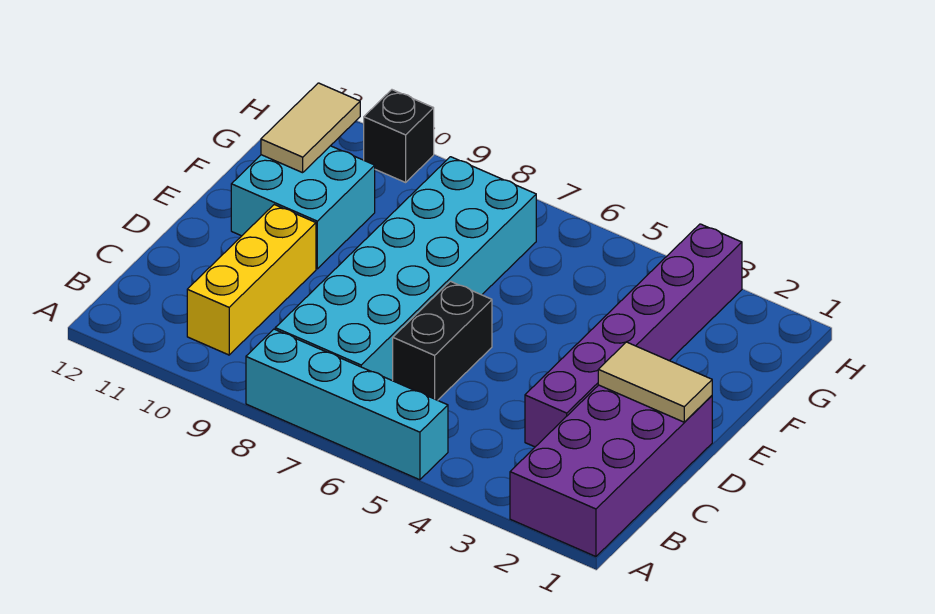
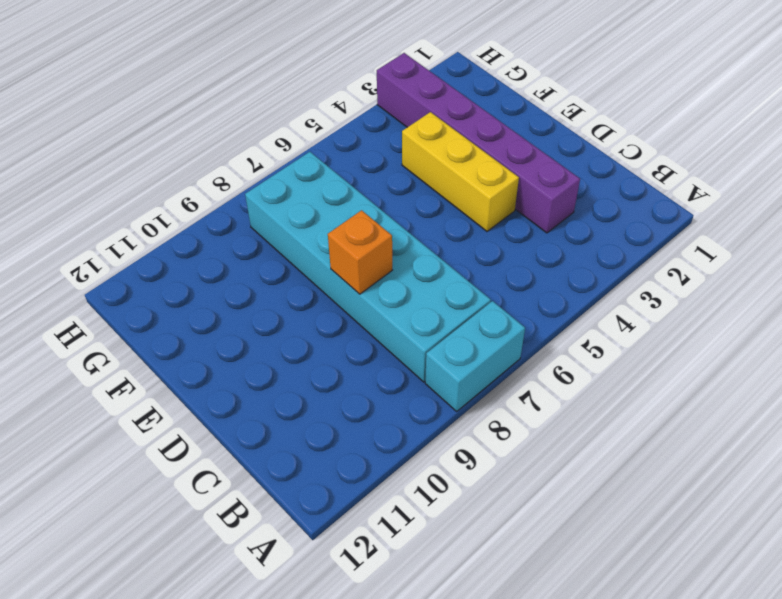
cyan brick A7:A8 level 1 -> cyan brick A5:A8 level 1
yellow brick D4:F4 level 1 -> yellow brick B10:D10 level 1
orange brick D8 level 2 -> none
none -> purple brick A1:D2 level 1
none -> black brick C6:D6 level 1

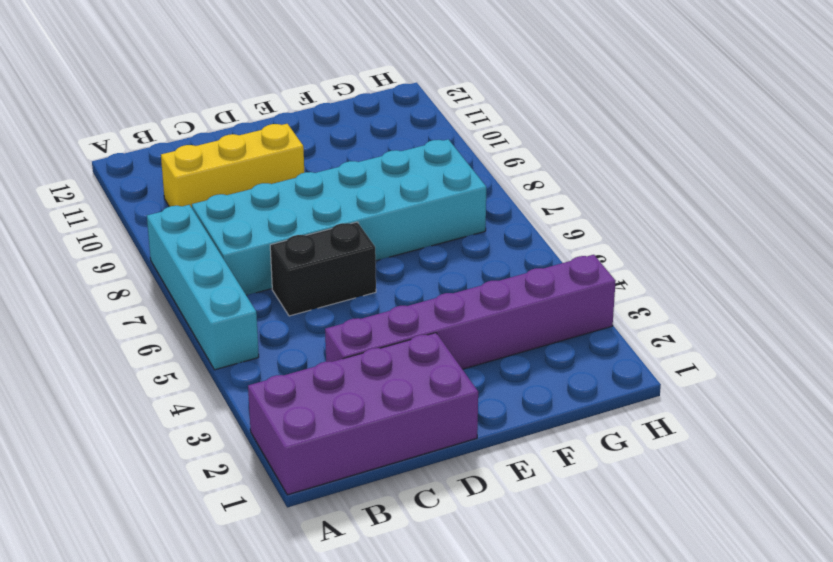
none -> cyan brick E10:F11 level 1
none -> black brick H10 level 1

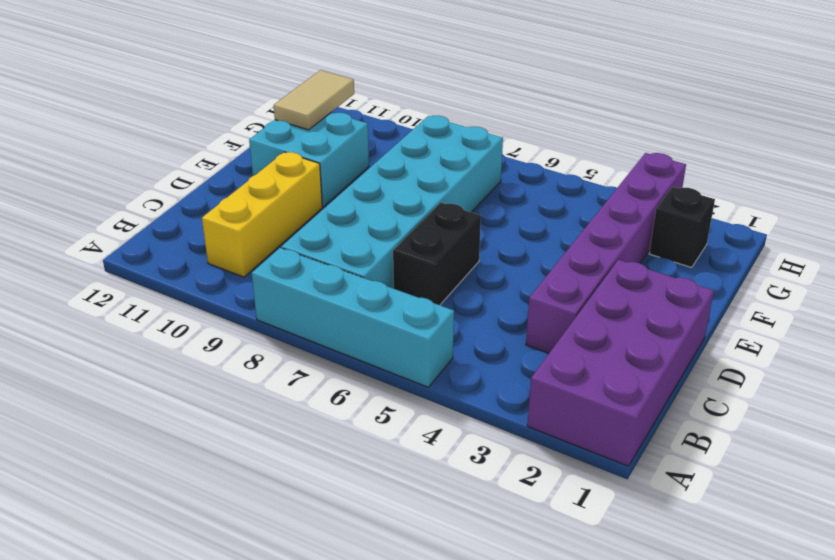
black brick G2 level 1 -> black brick H10 level 1
none -> tan tile D1:D2 level 2

